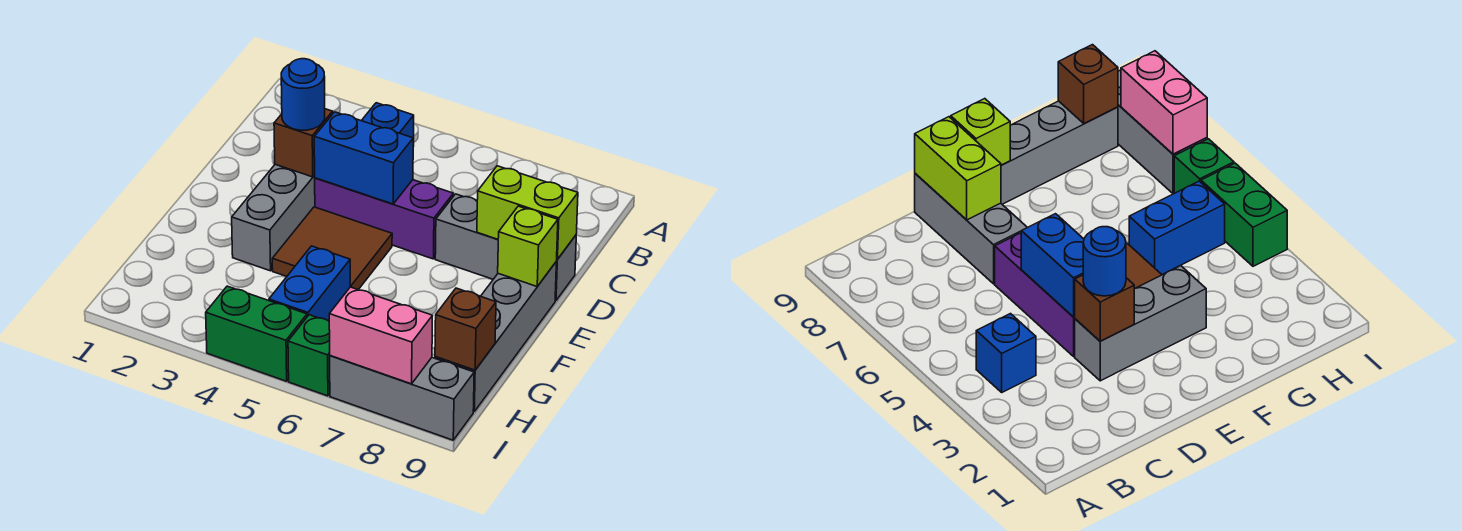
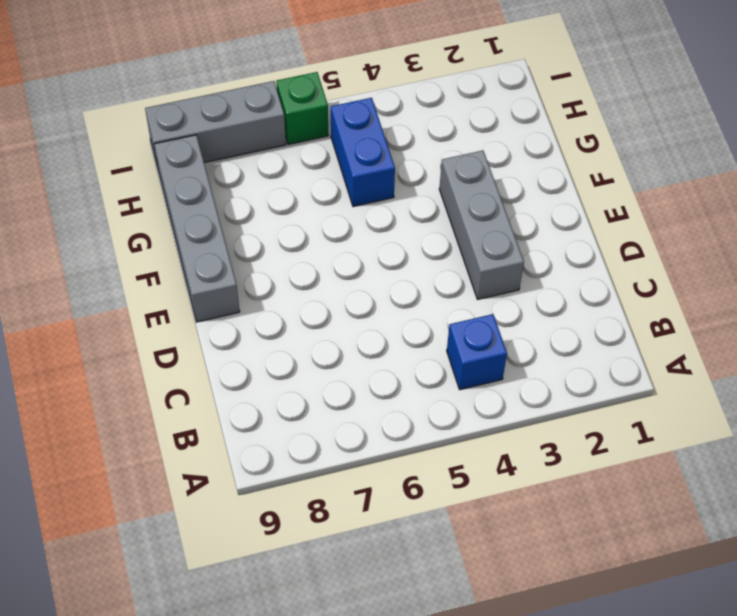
none -> purple brick D4:D6 level 1
none -> grey brick D7:D9 level 1
none -> brown tile E4:F5 level 1

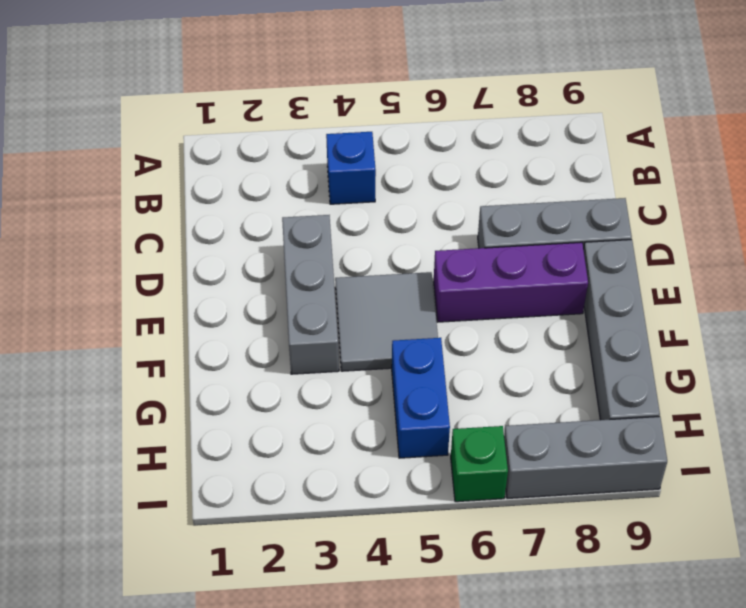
grey tile E4:F5 level 1 -> brown tile E4:F5 level 1
purple brick E6:E8 level 1 -> purple brick D4:D6 level 1
none -> green brick I4:I5 level 1
none -> brown brick D3 level 2
none -> blue brick D4:D5 level 2

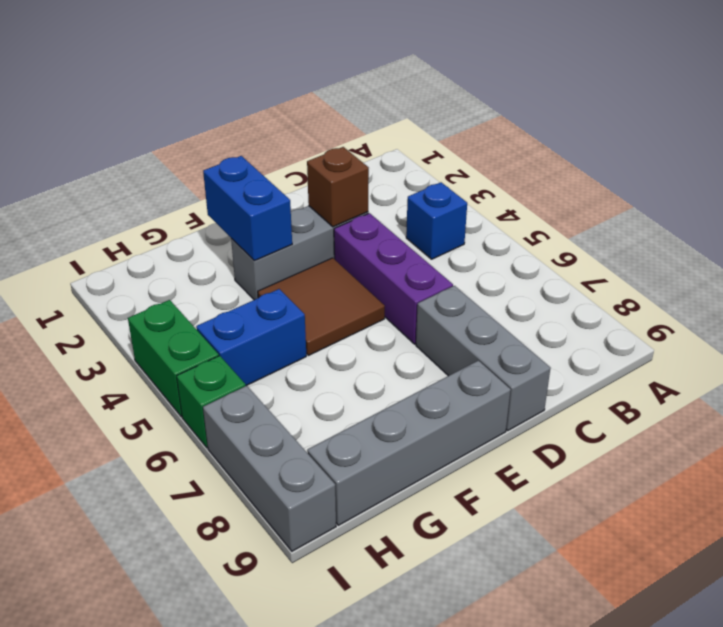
blue brick F2:F3 level 2 -> blue brick D4:D5 level 2
none -> lime brick D8:D9 level 2
none -> lime brick E9 level 2
none -> brown brick H9 level 2

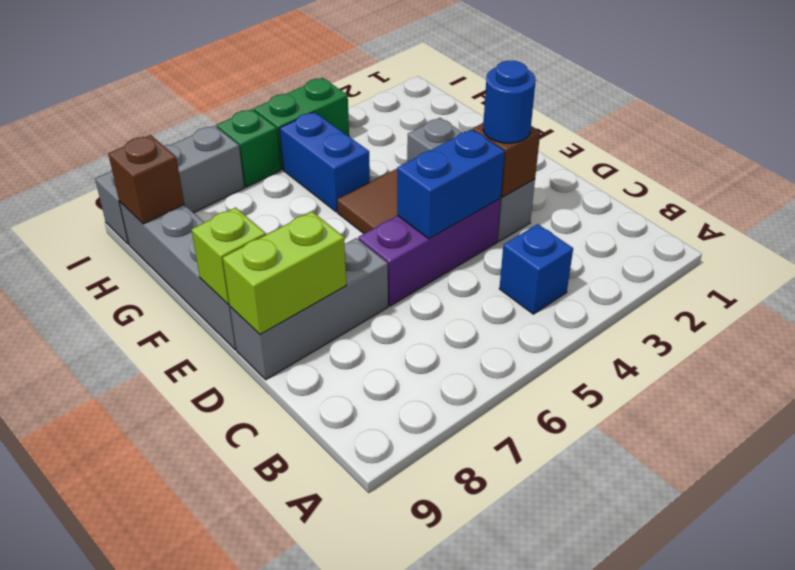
none -> pink brick I7:I8 level 2

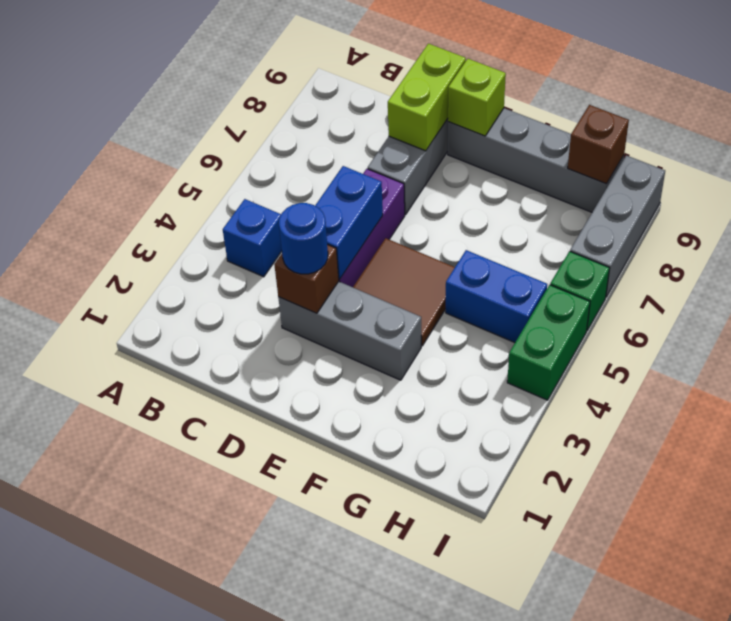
none -> pink brick I7:I8 level 2

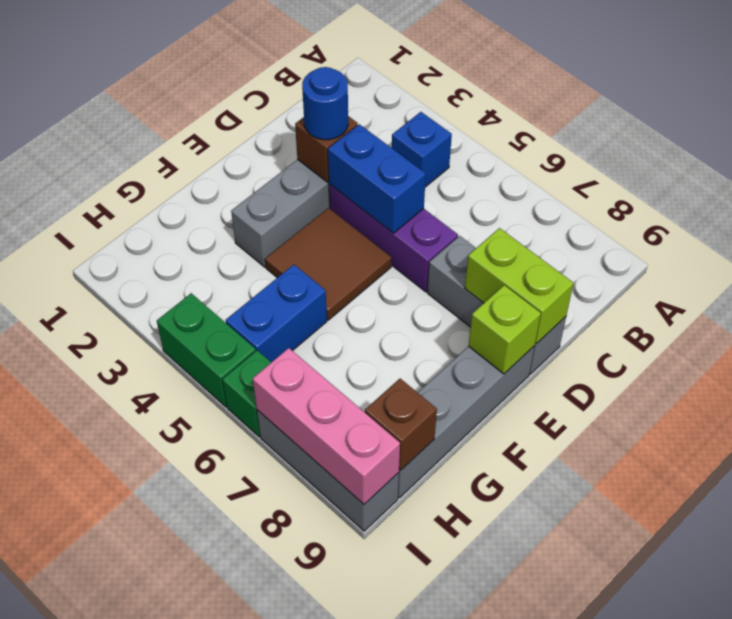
pink brick I7:I9 level 2 -> pink brick I7:I8 level 2

